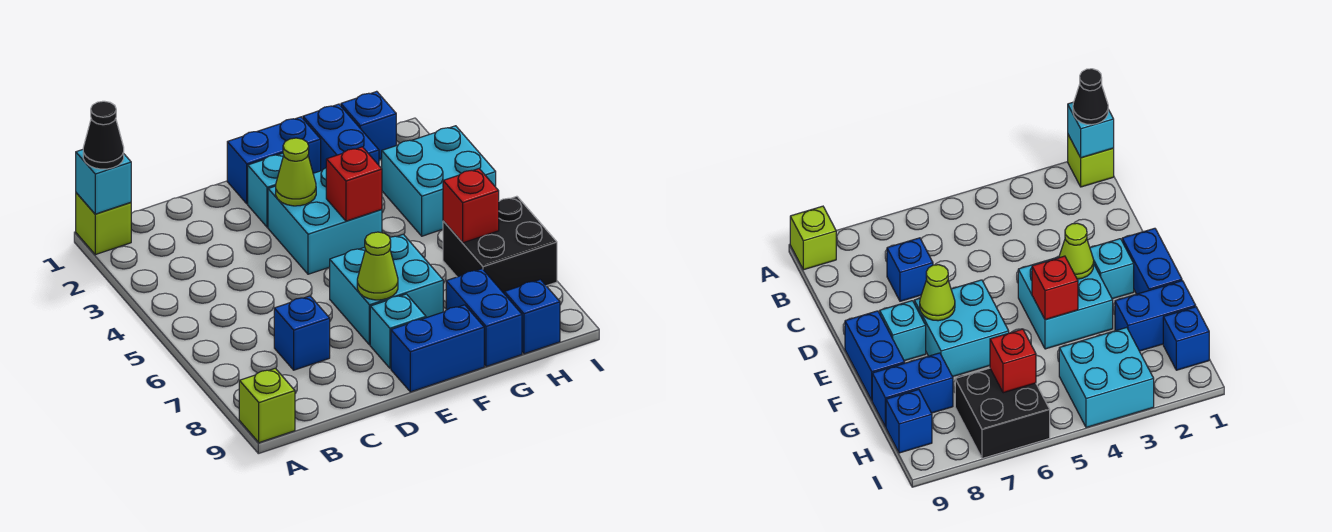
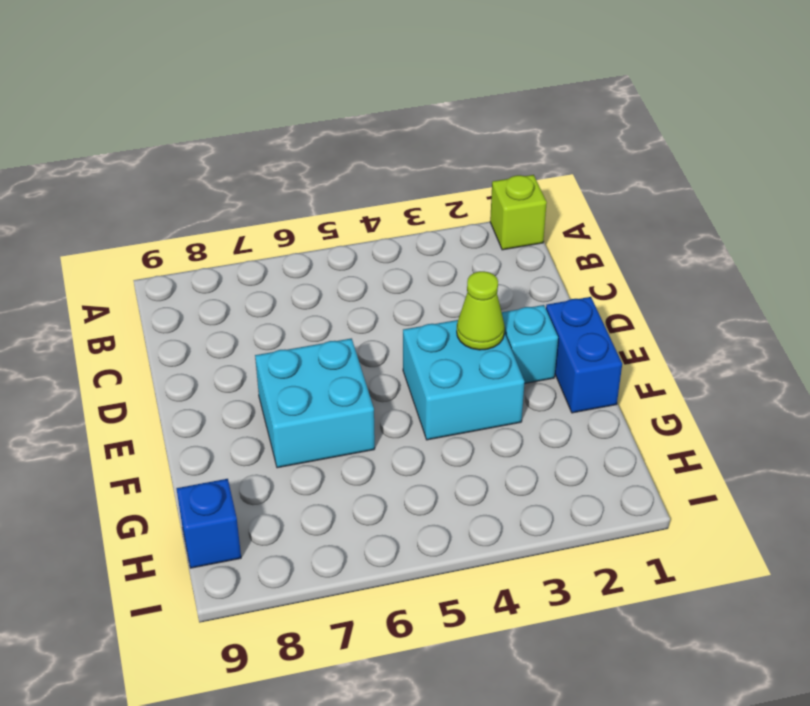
none -> lime brick A9 level 1
none -> blue brick C7 level 1
none -> cyan brick E8 level 1

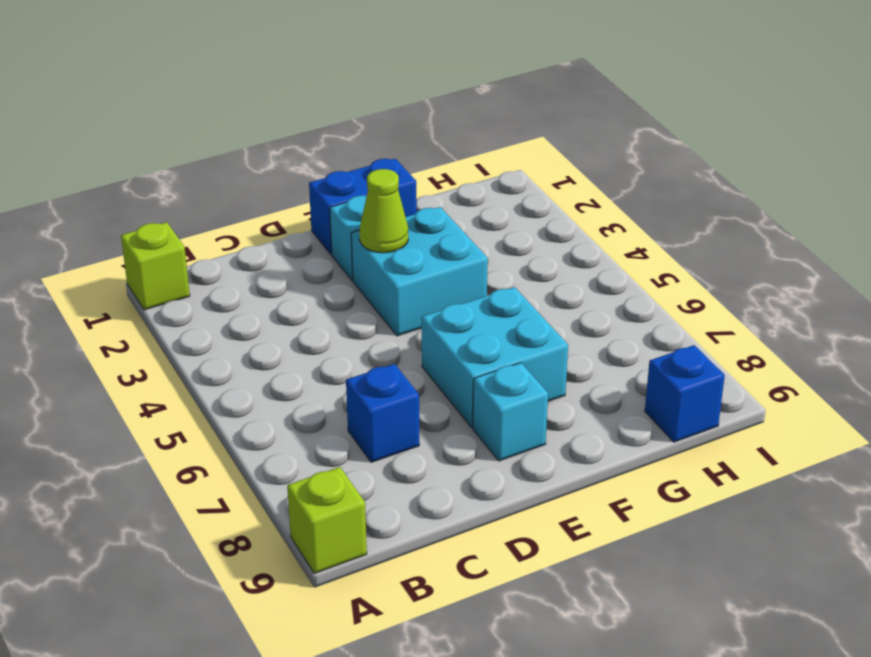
none -> blue brick E9:F9 level 1
none -> blue brick G1:G2 level 1
none -> blue brick G8:G9 level 1

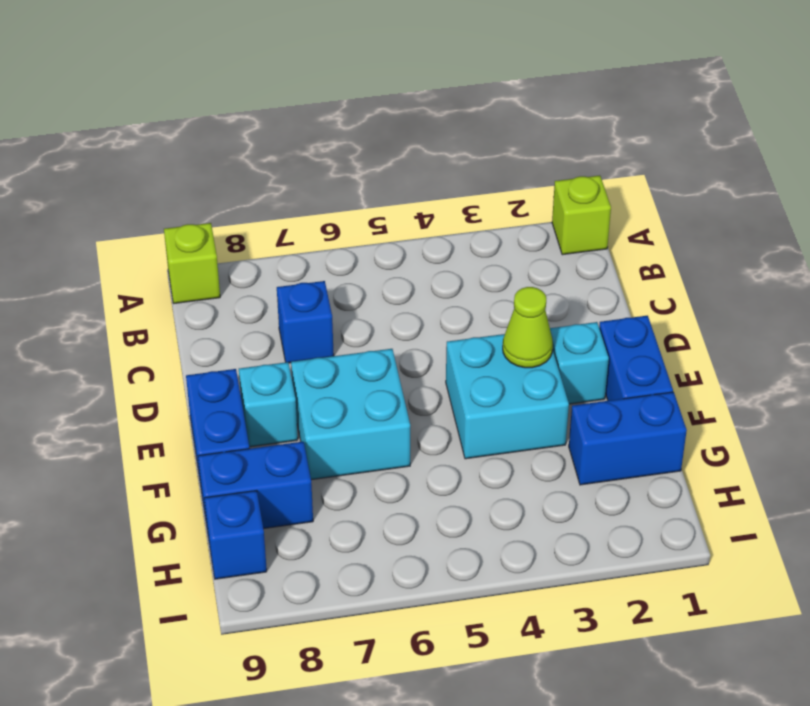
none -> blue brick H1 level 1
none -> cyan brick H3:I4 level 1
none -> black brick H6:I7 level 1

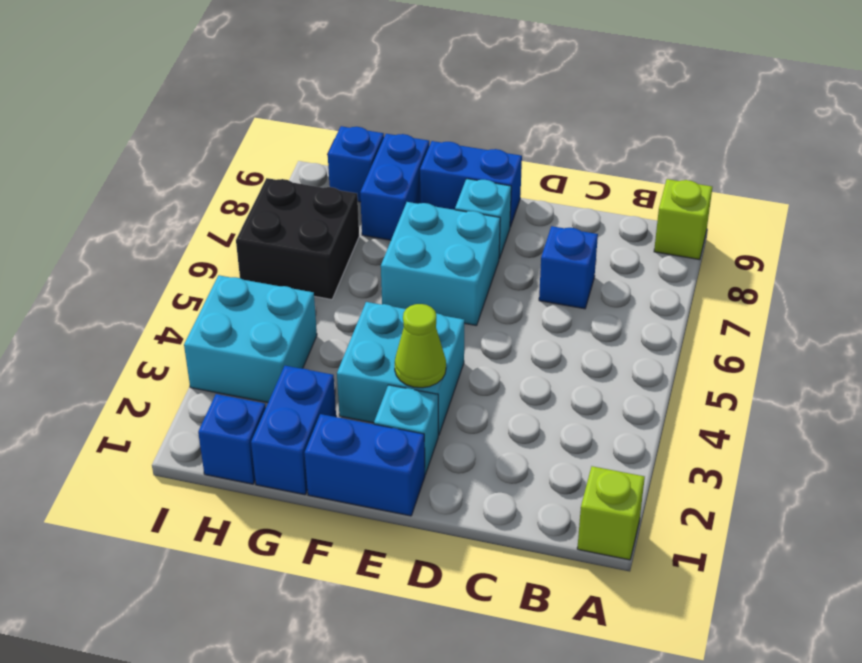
none -> cyan brick A1 level 2
none -> lime cone E7 level 2
none -> red brick F4 level 2

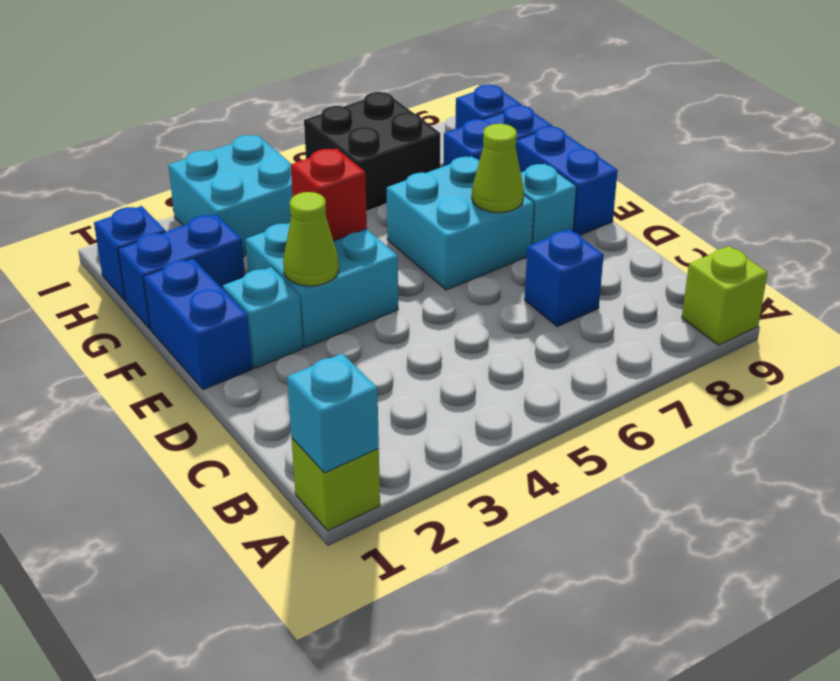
none -> red brick H6 level 2
none -> black cone A1 level 3

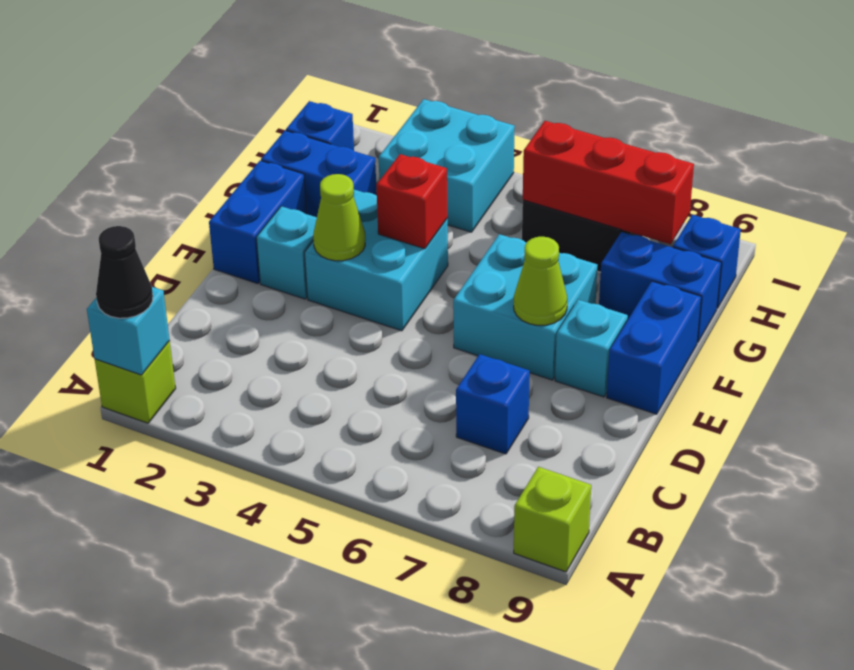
red brick H6:H8 level 2 -> red brick H6 level 2

